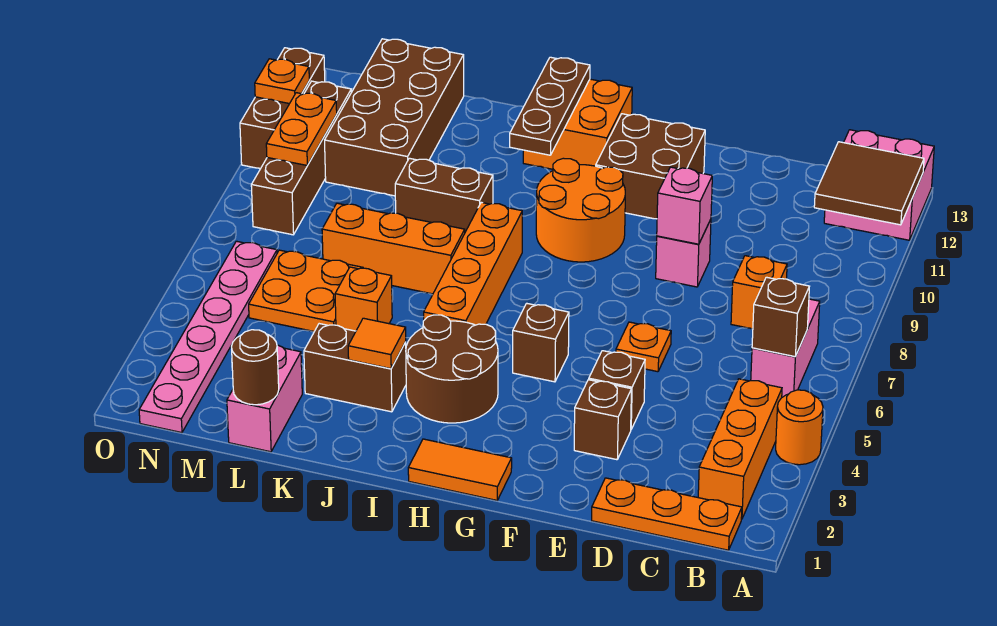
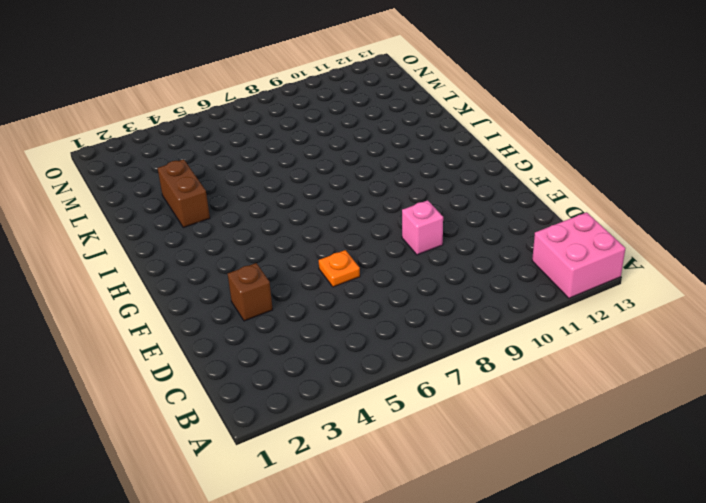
none -> orange round brick A4 level 1
none -> orange plate B1:D1 level 1
none -> orange brick B2:B4 level 1
none -> pink brick B6:B7 level 1

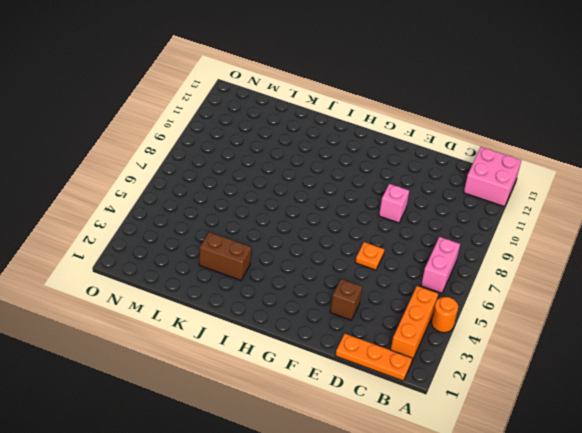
none -> orange brick C8 level 1
none -> brown brick E4 level 1
none -> brown brick F11:G12 level 1
none -> orange tile G1:H1 level 1

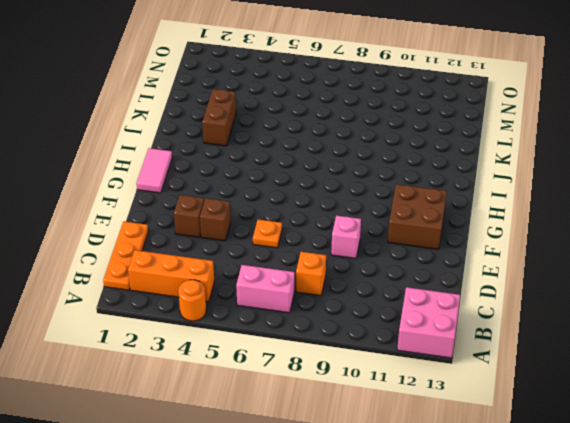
pink tile G1:H1 level 1 -> orange tile G1:H1 level 1
none -> brown brick G5 level 1
none -> orange round brick G9:H10 level 1
none -> brown round brick H3:I4 level 1
none -> orange brick H12:I13 level 1

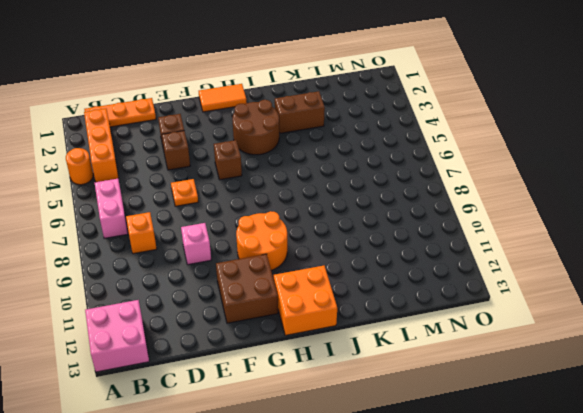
none -> orange brick I5:I8 level 1
none -> orange brick J7:L7 level 1
none -> brown brick J9:K9 level 1
none -> orange brick K5 level 1

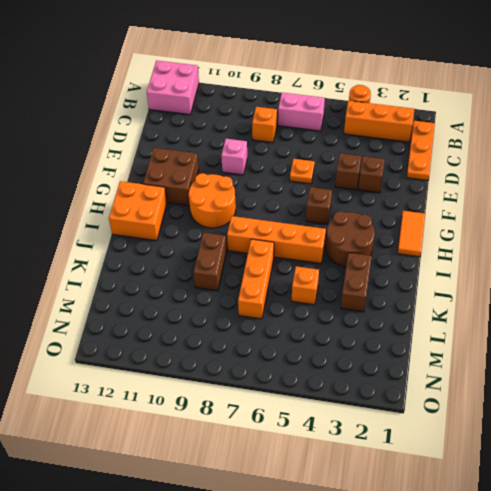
none -> pink brick L1:L2 level 1
none -> orange plate L5:M6 level 1
none -> brown brick L10:M13 level 1
none -> pink plate N1:N6 level 1

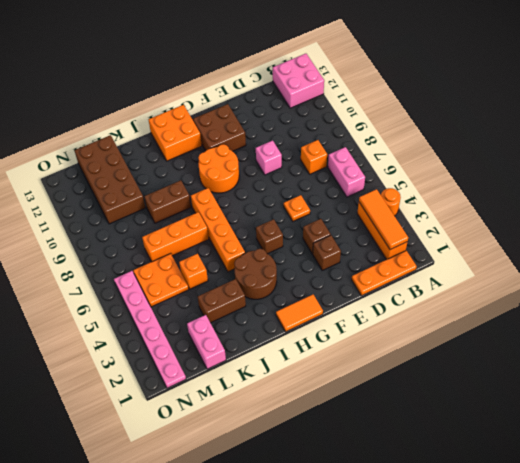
orange tile B2:B4 level 2 -> none
none -> brown brick N8:N11 level 1
none -> brown brick O10:O12 level 1
none -> brown tile A11:B12 level 2
none -> brown brick B6 level 2

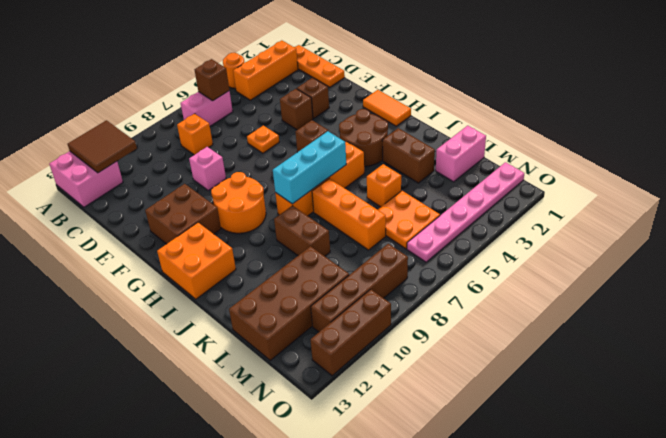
cyan brick I6:I8 level 2 -> none
none -> pink brick E9 level 2
none -> brown plate I11:I13 level 2
none -> orange tile J3 level 2
none -> brown round brick L1 level 2

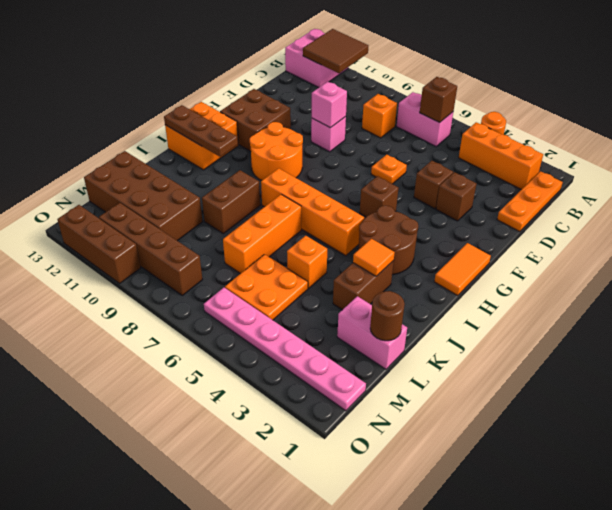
none -> orange plate N9:N10 level 2
none -> orange plate O11 level 2

